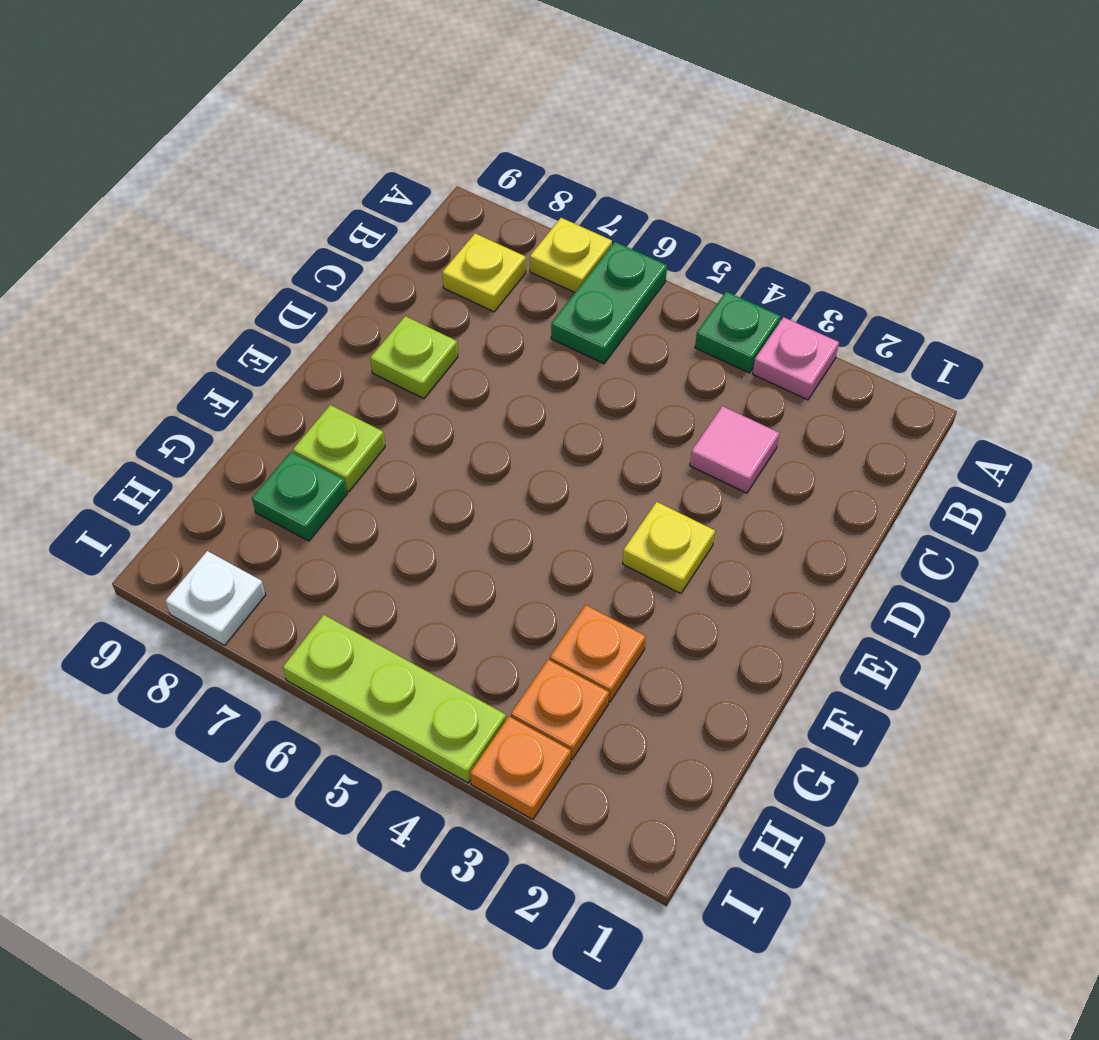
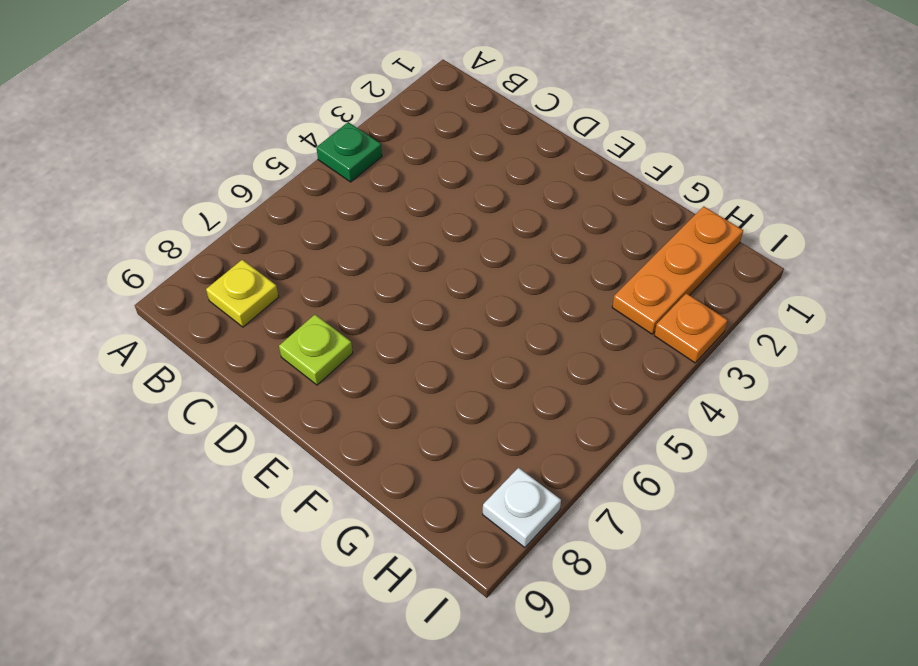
orange plate H1:H3 level 1 -> orange plate H3 level 1
none -> pink plate A3 level 1
none -> green plate A6:B6 level 1
none -> yellow plate A7 level 1

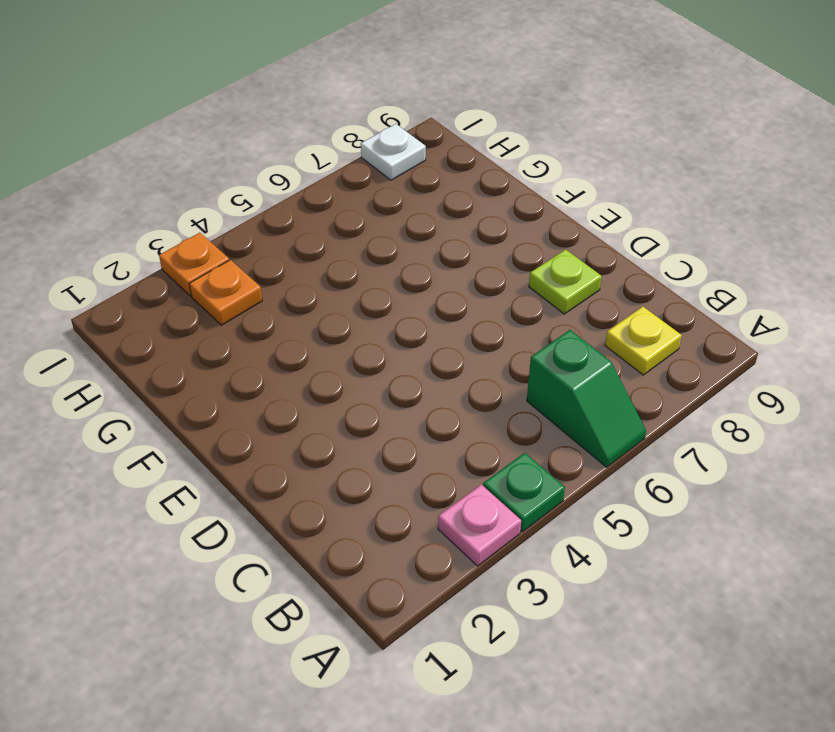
green slope A6:B6 level 1 top B -> green plate A6:B6 level 1
none -> yellow plate A7 level 1
none -> pink tile C3 level 1
none -> yellow plate E3 level 1

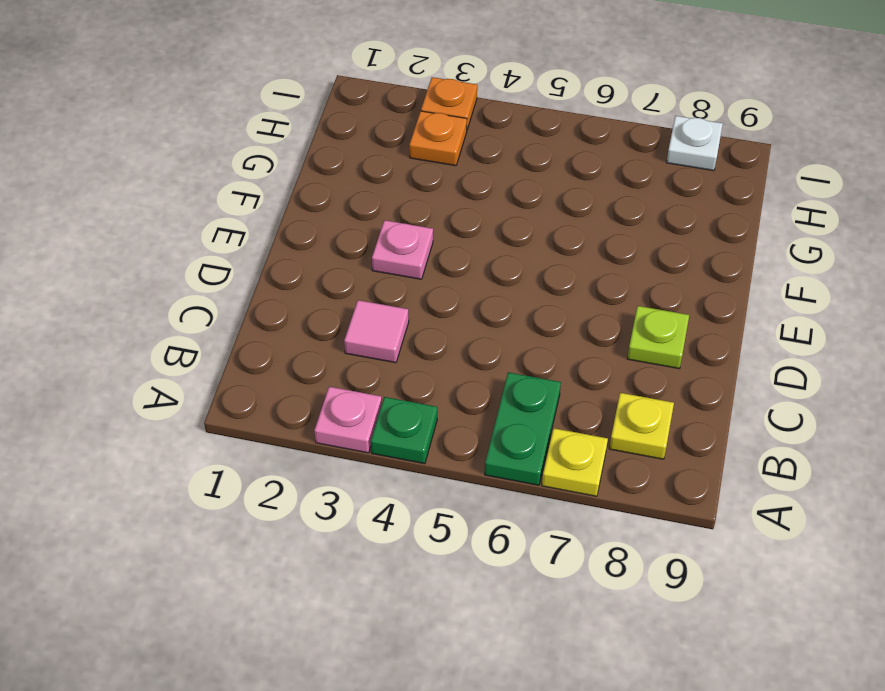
pink plate E3 level 1 -> yellow plate E3 level 1
none -> lime plate F8 level 1
none -> orange plate G3 level 1
none -> green plate G8 level 1

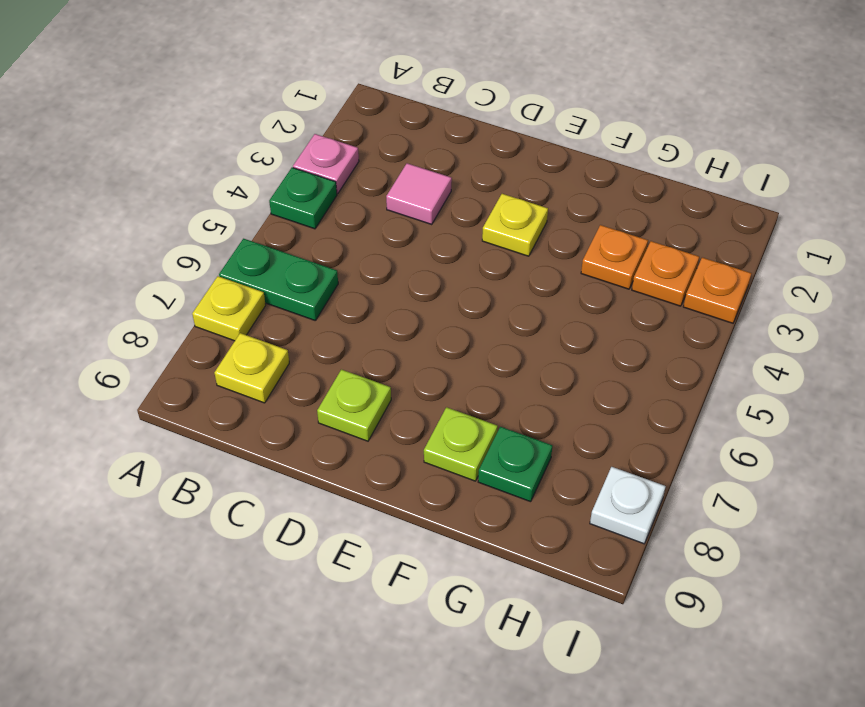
none -> lime plate I4:I6 level 1

